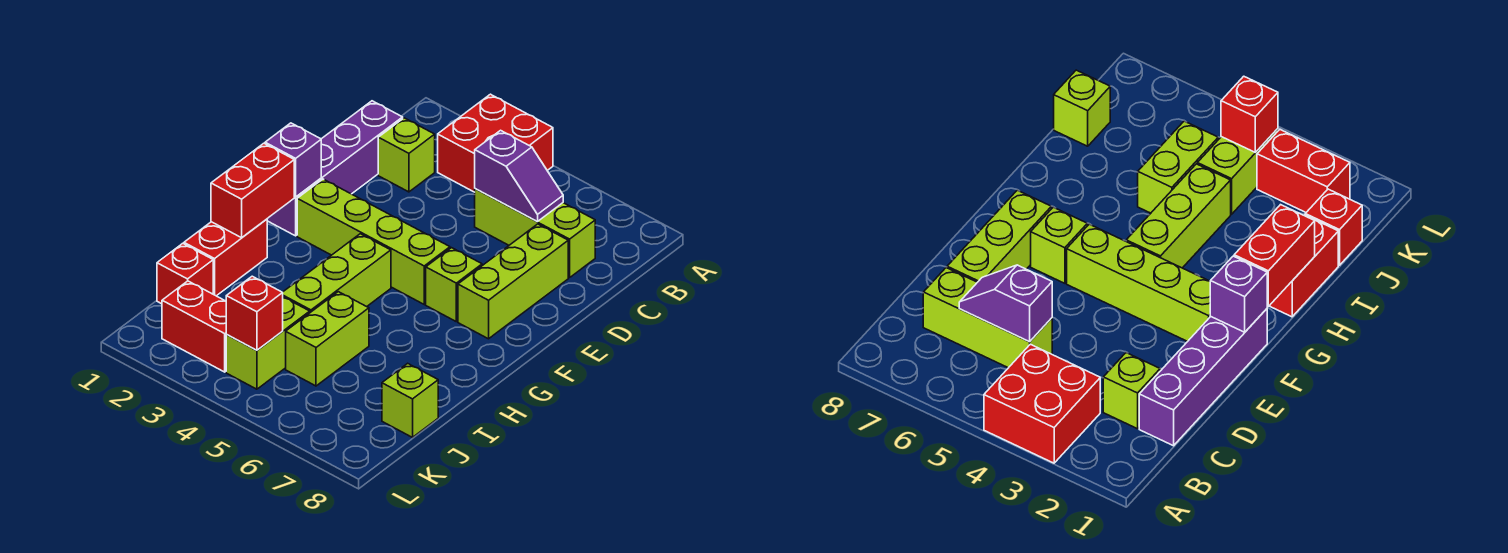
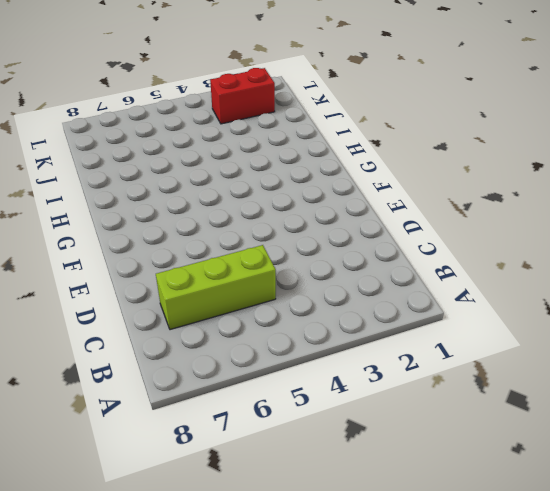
none -> red brick A3:B4 level 1
none -> purple brick C1:F1 level 1
none -> lime brick C2 level 1

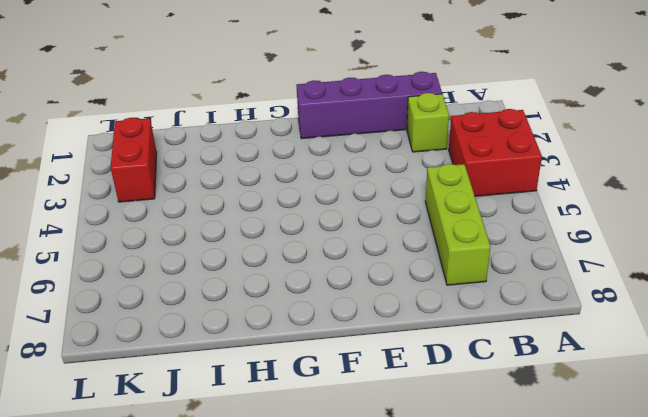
none -> lime brick D7:F7 level 1
none -> lime brick F2:F5 level 1
none -> lime brick F6 level 1

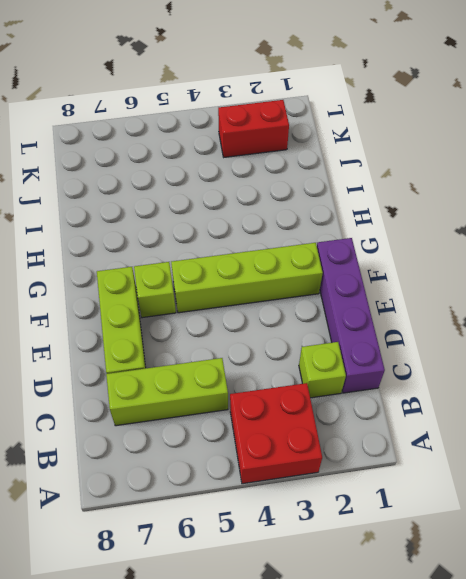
none -> lime brick G4:I4 level 1
none -> red brick H1:I1 level 1
none -> lime brick I5:J5 level 1

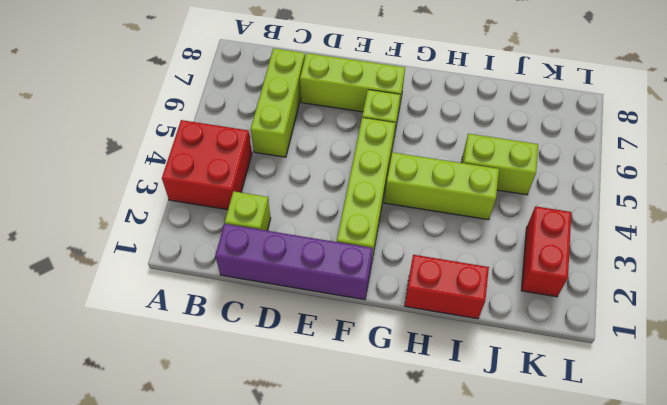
none -> red brick J1 level 1
none -> lime brick J4:K4 level 1
none -> lime brick J8 level 1

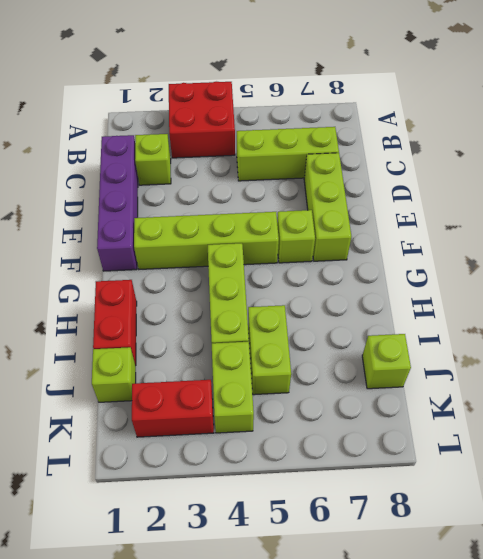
lime brick J1 level 1 -> red brick J1 level 1
none -> purple slope C5:C6 level 2 top 5
none -> purple brick F1 level 2
none -> red brick G1:H1 level 2

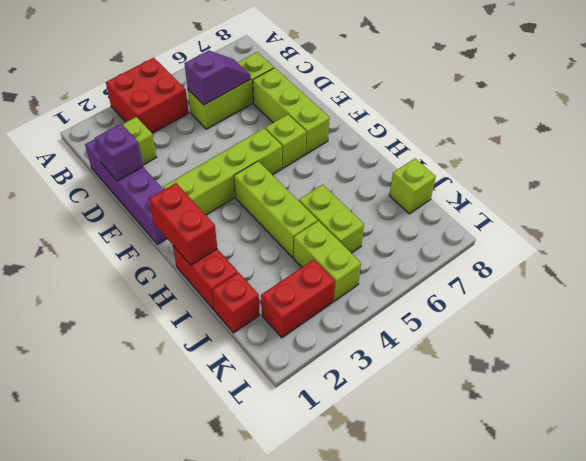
purple brick D1 level 2 -> purple brick F1 level 2
none -> red brick K4 level 2

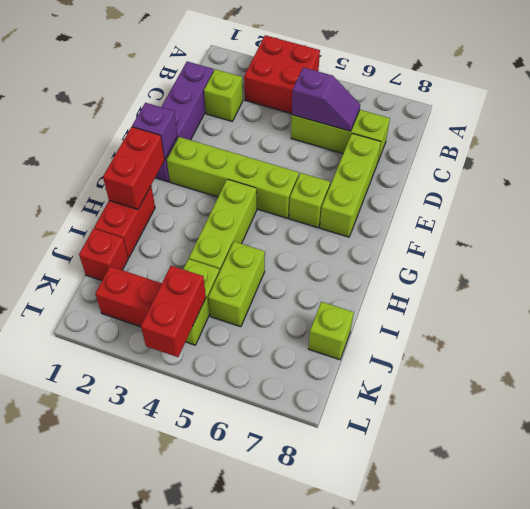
red brick K4:L4 level 2 -> red brick K4 level 2

